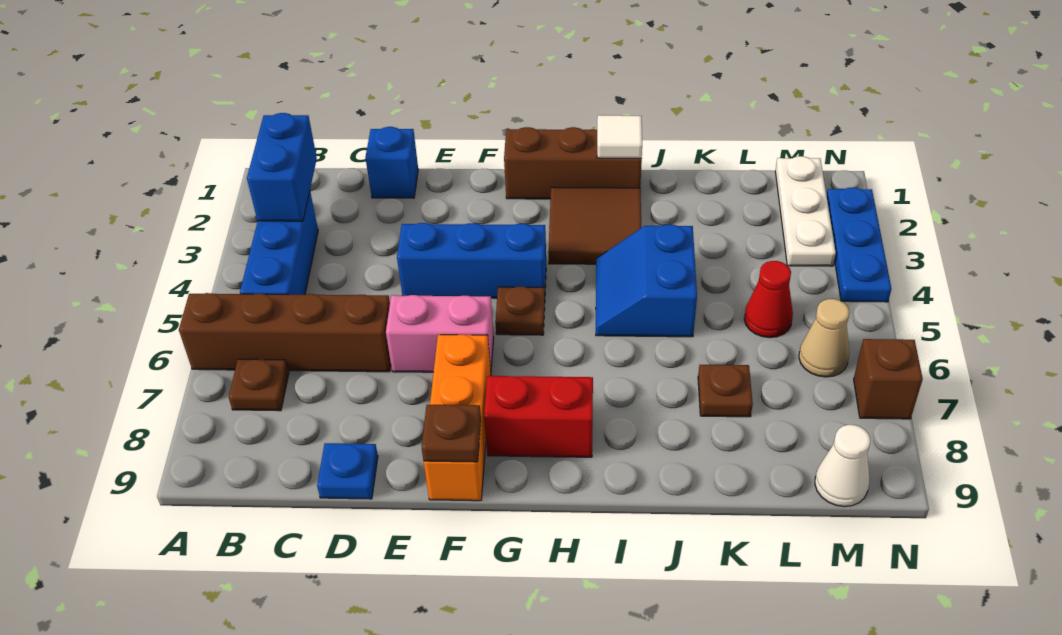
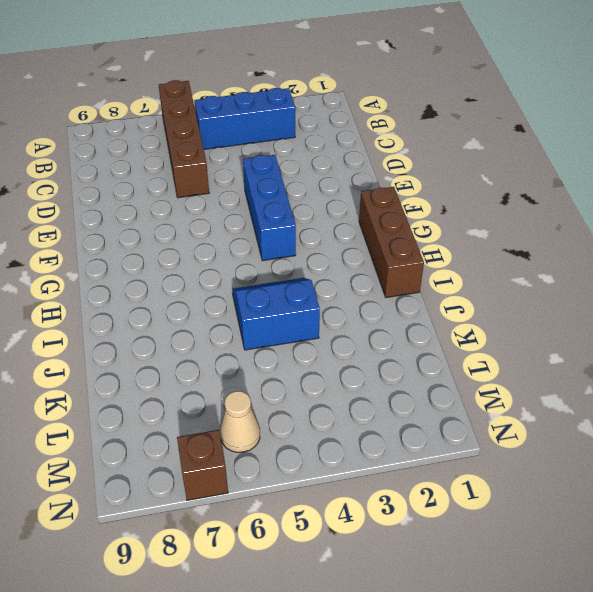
none -> brown plate B7 level 1
none -> blue brick D1 level 1
none -> blue plate D9 level 1

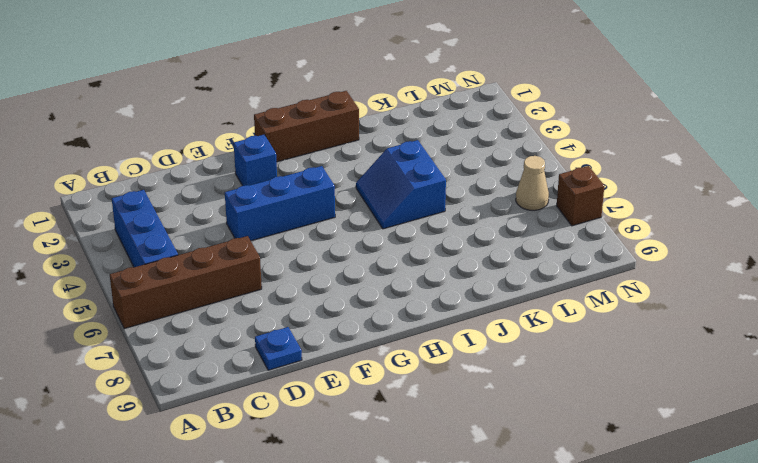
blue brick F2 level 1 -> blue brick D1 level 1
none -> brown plate B7 level 1
none -> pink brick E6:F6 level 1
none -> orange brick F7:F9 level 1

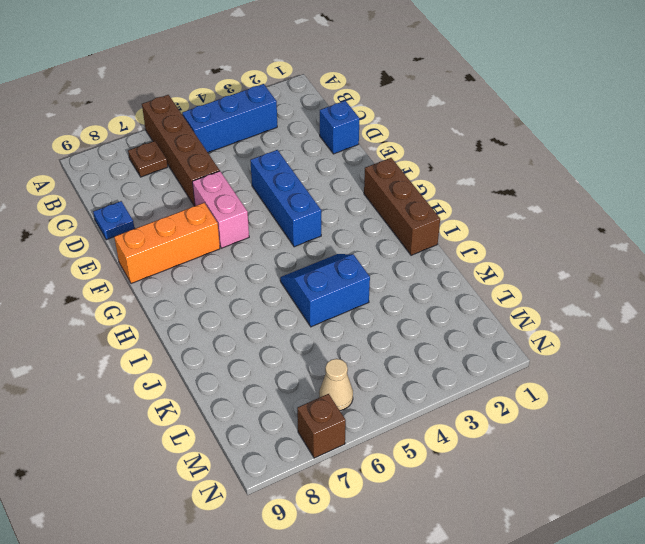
none -> brown plate G5 level 1
none -> red brick G8:H8 level 1
none -> brown tile H2:I3 level 1

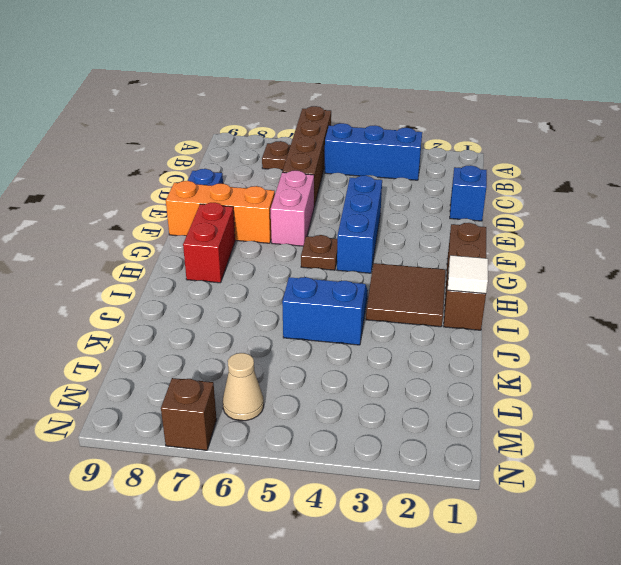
none -> brown plate K7 level 1
none -> red cone L5 level 1
none -> white plate M1:M3 level 1

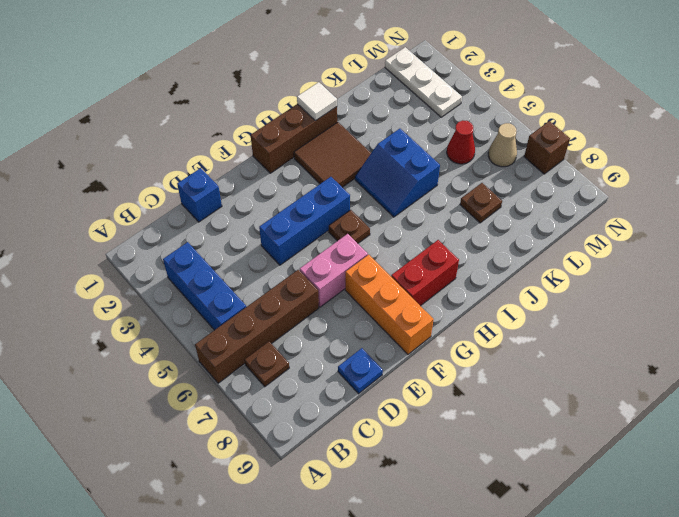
none -> white cone M9 level 1
none -> blue plate N2:N4 level 1
none -> blue brick B2:B3 level 2

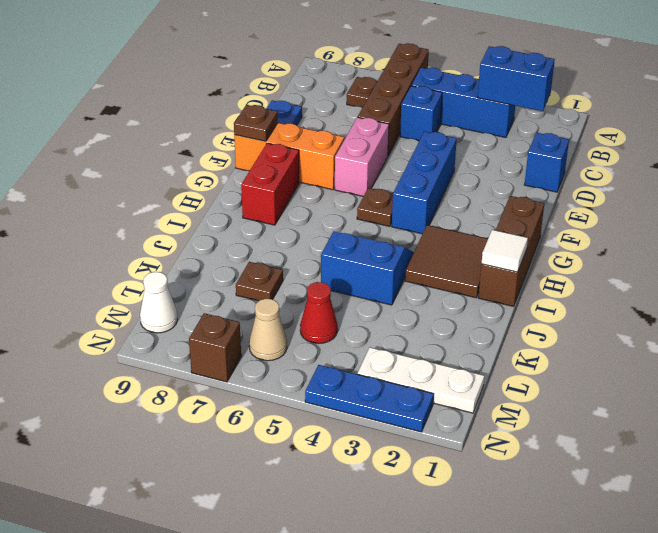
blue brick C5 level 1 -> none

